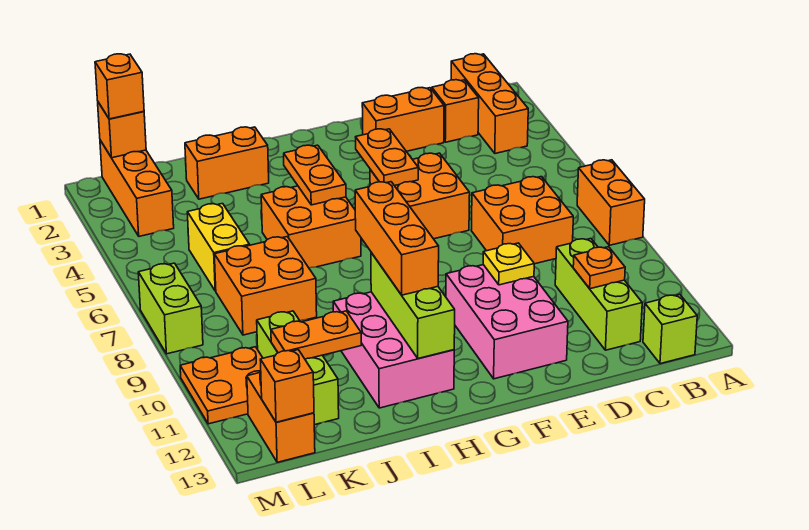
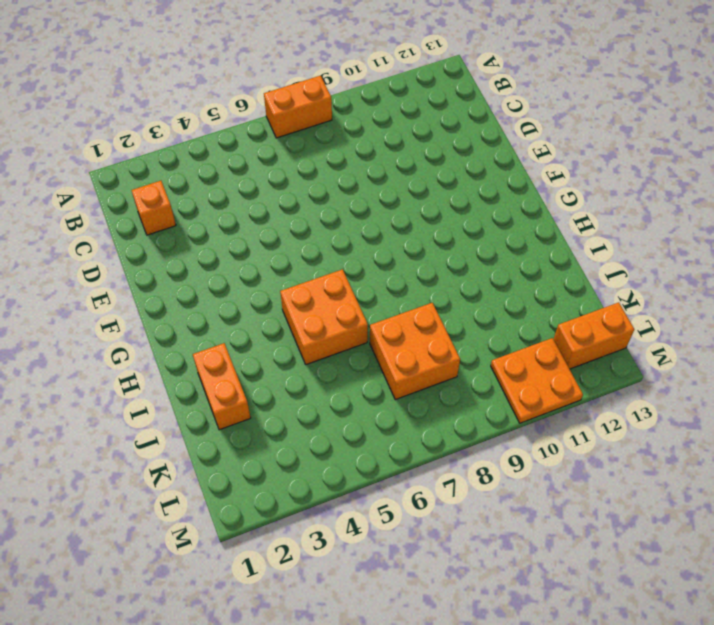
none -> orange brick B1:B3 level 1
none -> lime brick B13 level 1
none -> orange brick C7:D8 level 1

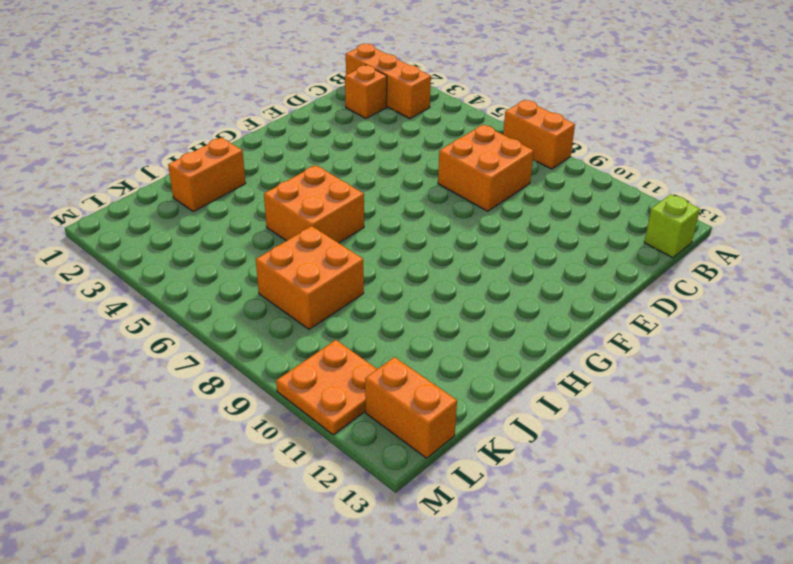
none -> lime brick C10:C12 level 1
none -> orange brick D2:E2 level 1
none -> orange brick E5:F6 level 1

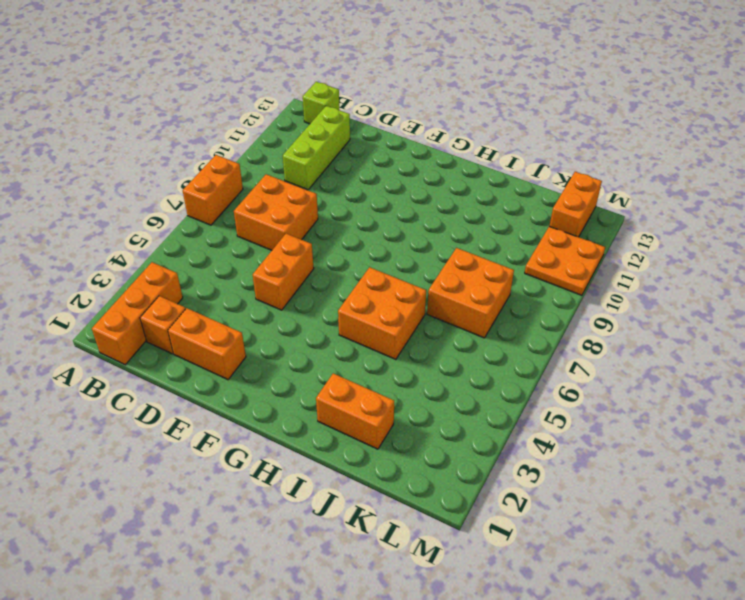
orange brick E5:E6 level 1 -> orange brick E5:F6 level 1
none -> pink brick E10:F12 level 1
none -> pink brick H10:I12 level 1
none -> yellow brick K5:K6 level 1

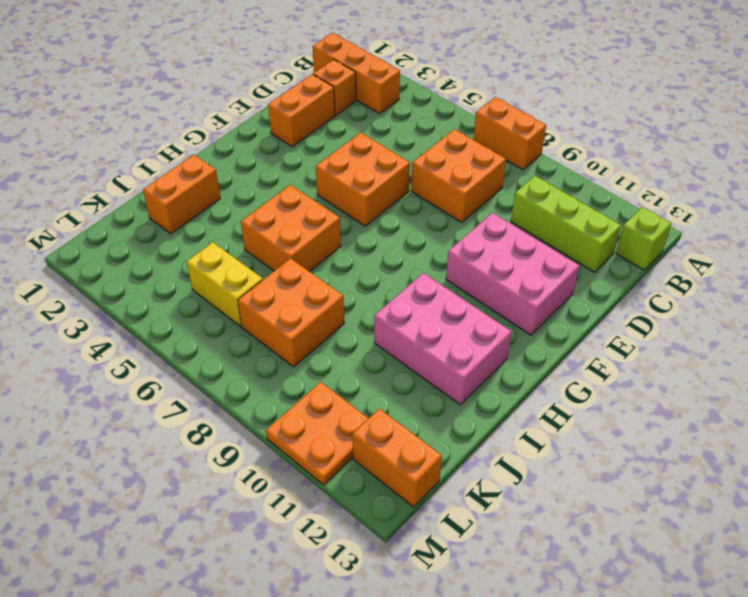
none -> lime brick K10:K12 level 1
none -> orange brick L1:L3 level 1
none -> lime brick M7:M8 level 1

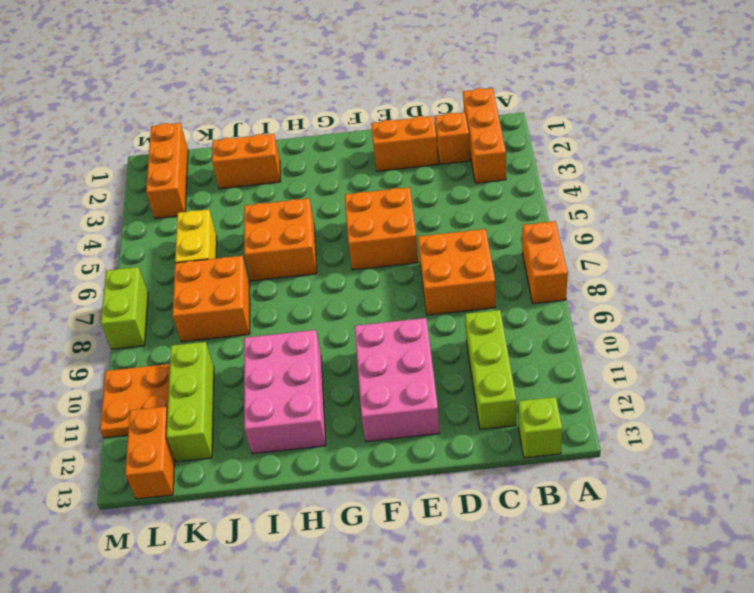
none -> orange plate C11 level 2
none -> yellow plate E10 level 2
none -> orange plate F4:F5 level 2

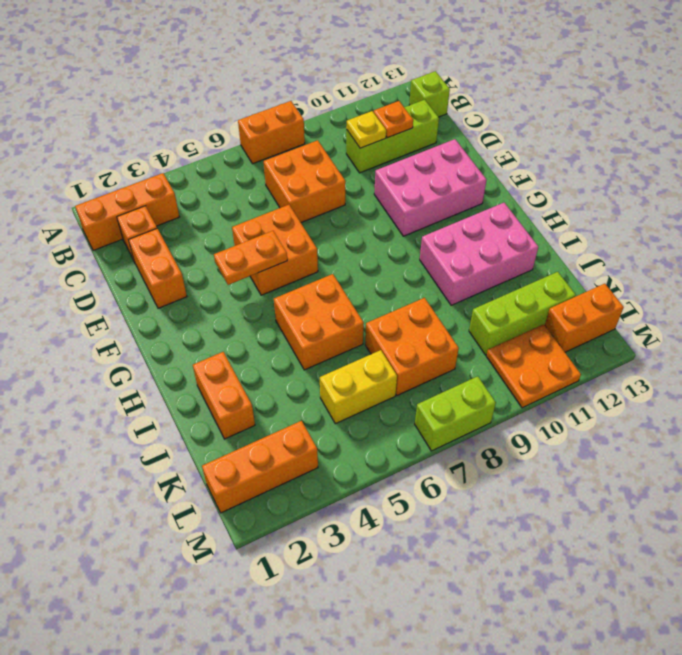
yellow plate C10 level 2 -> yellow plate E10 level 2
none -> orange plate H4:H5 level 2
none -> lime brick H10:H12 level 2
none -> orange plate J11:K11 level 2

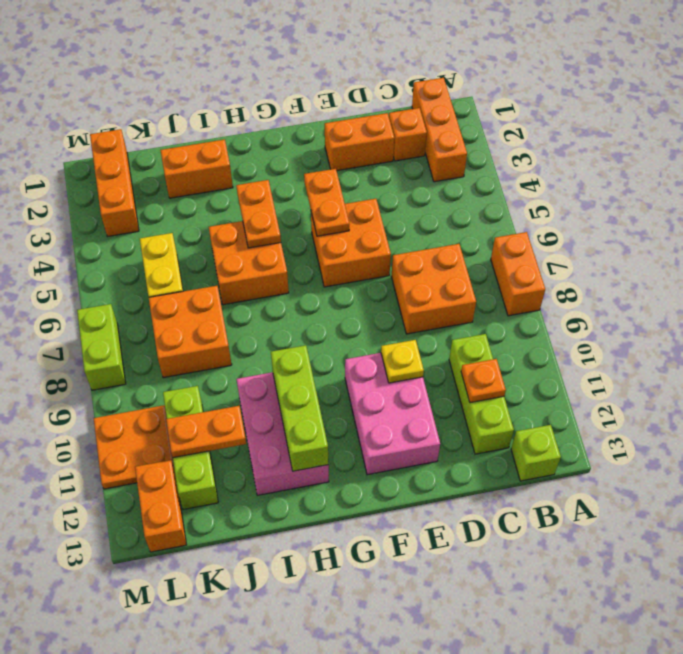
none -> orange brick L1 level 2
none -> orange brick L13 level 2
none -> orange brick H9:H11 level 3

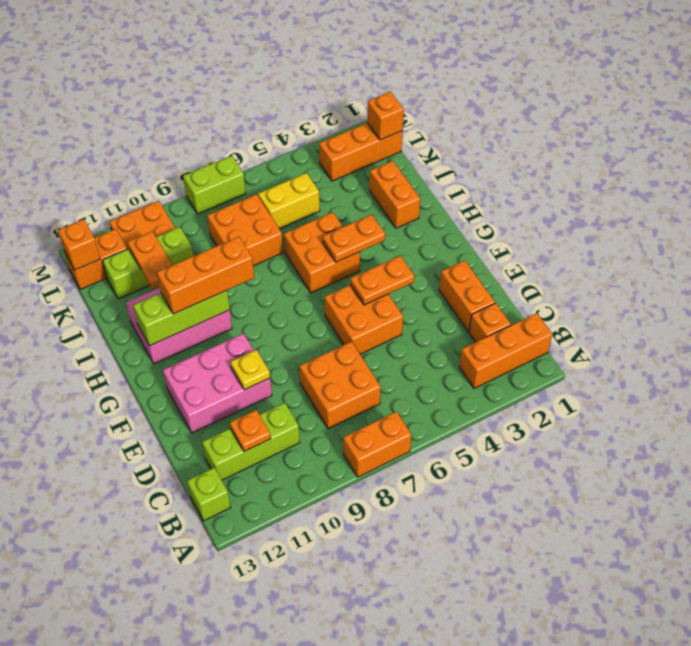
none -> orange brick L1 level 3

